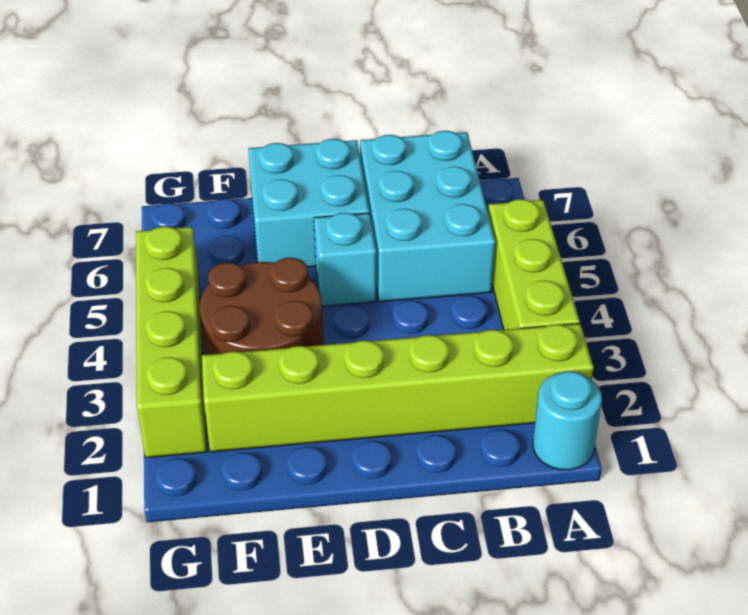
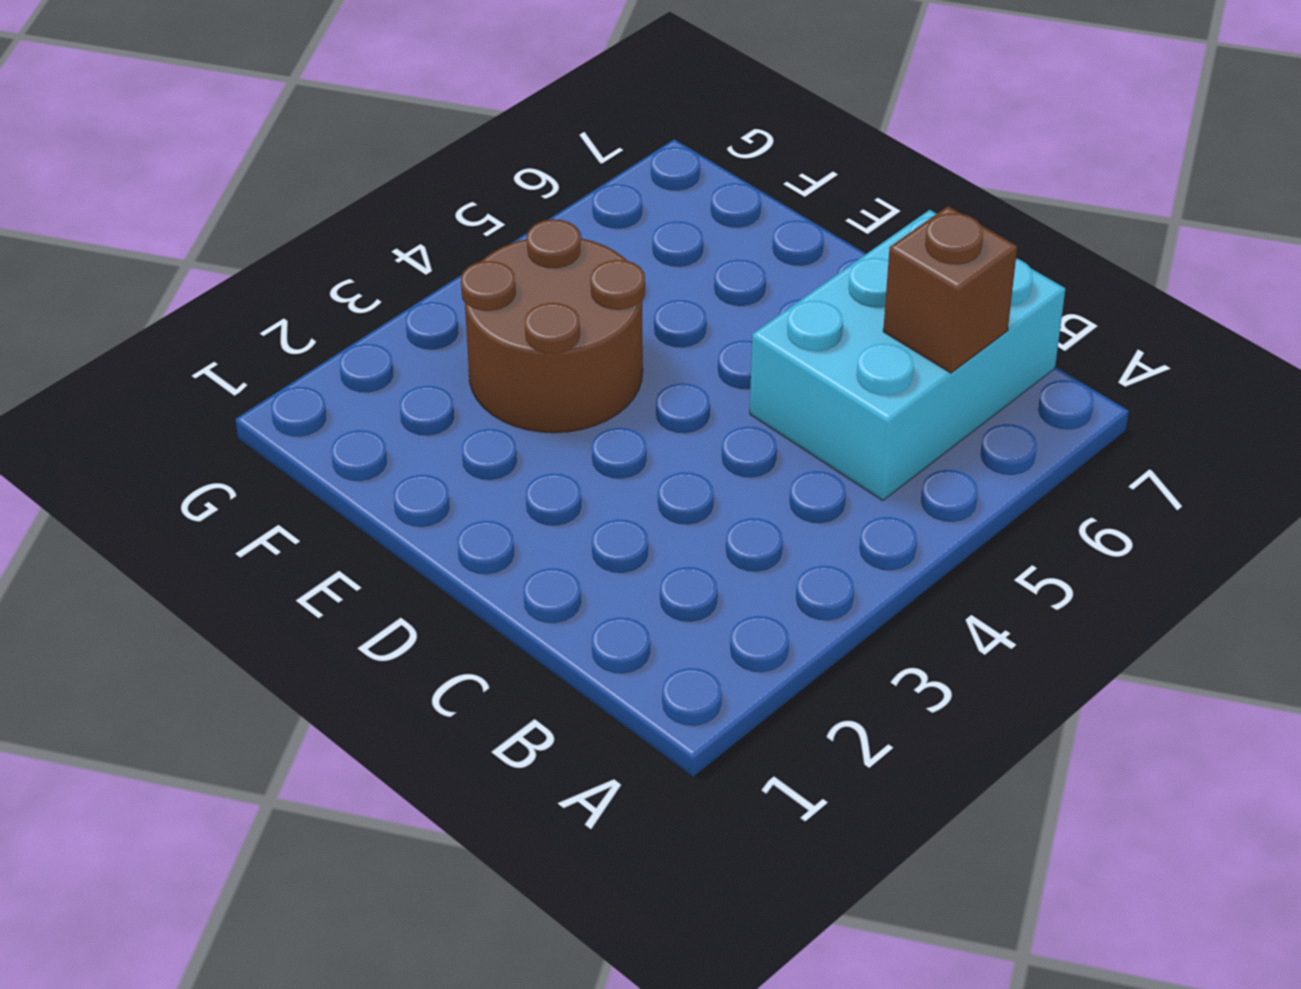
brown brick B6 level 2 -> none
none -> cyan round brick A1 level 1
none -> lime brick A2:F2 level 1

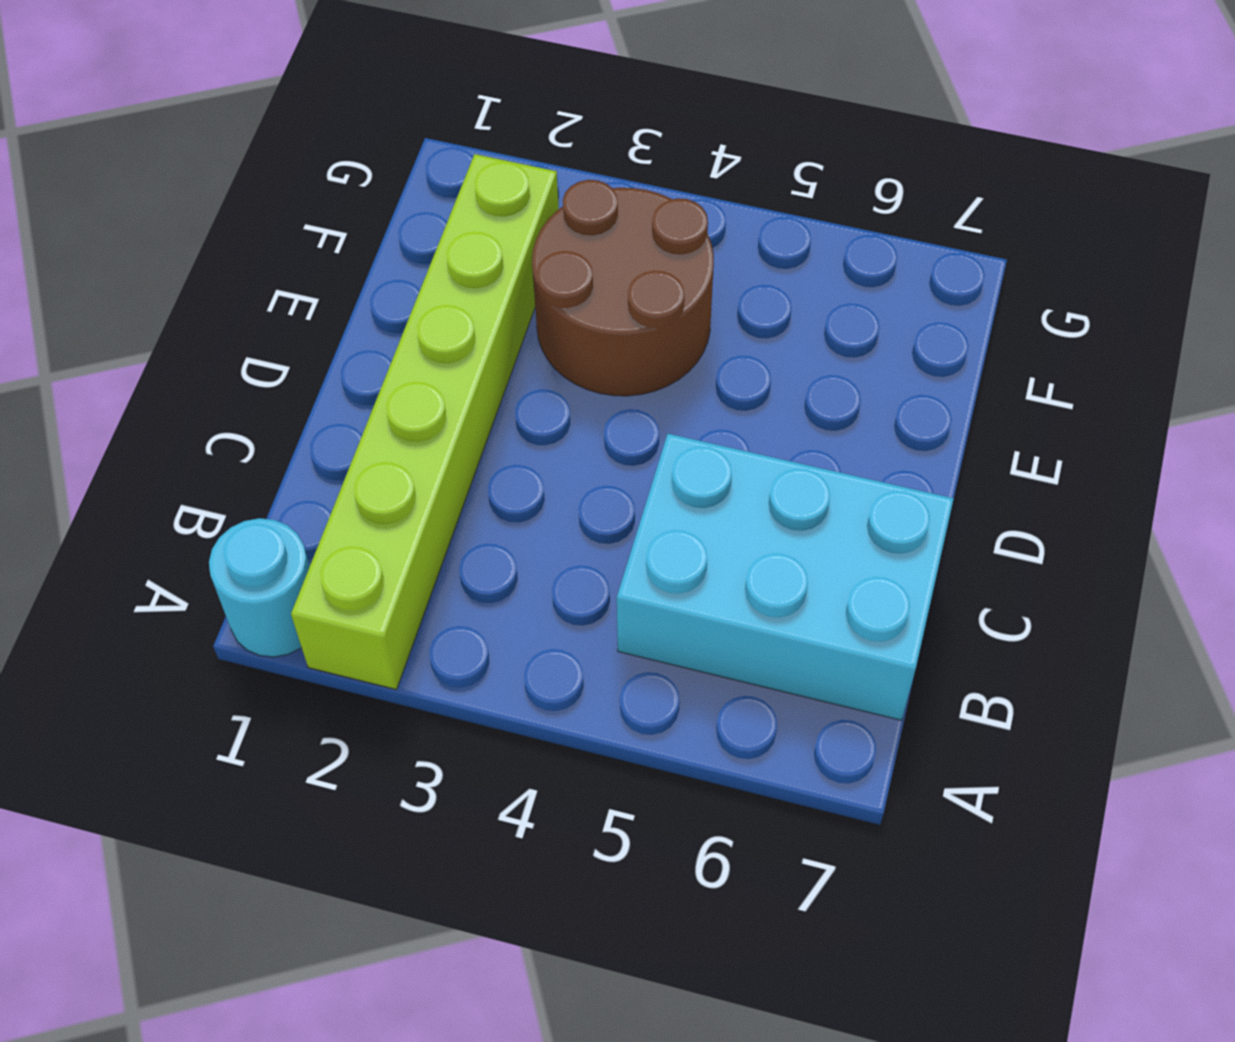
none -> lime brick A3:A5 level 1
none -> cyan brick D5 level 1

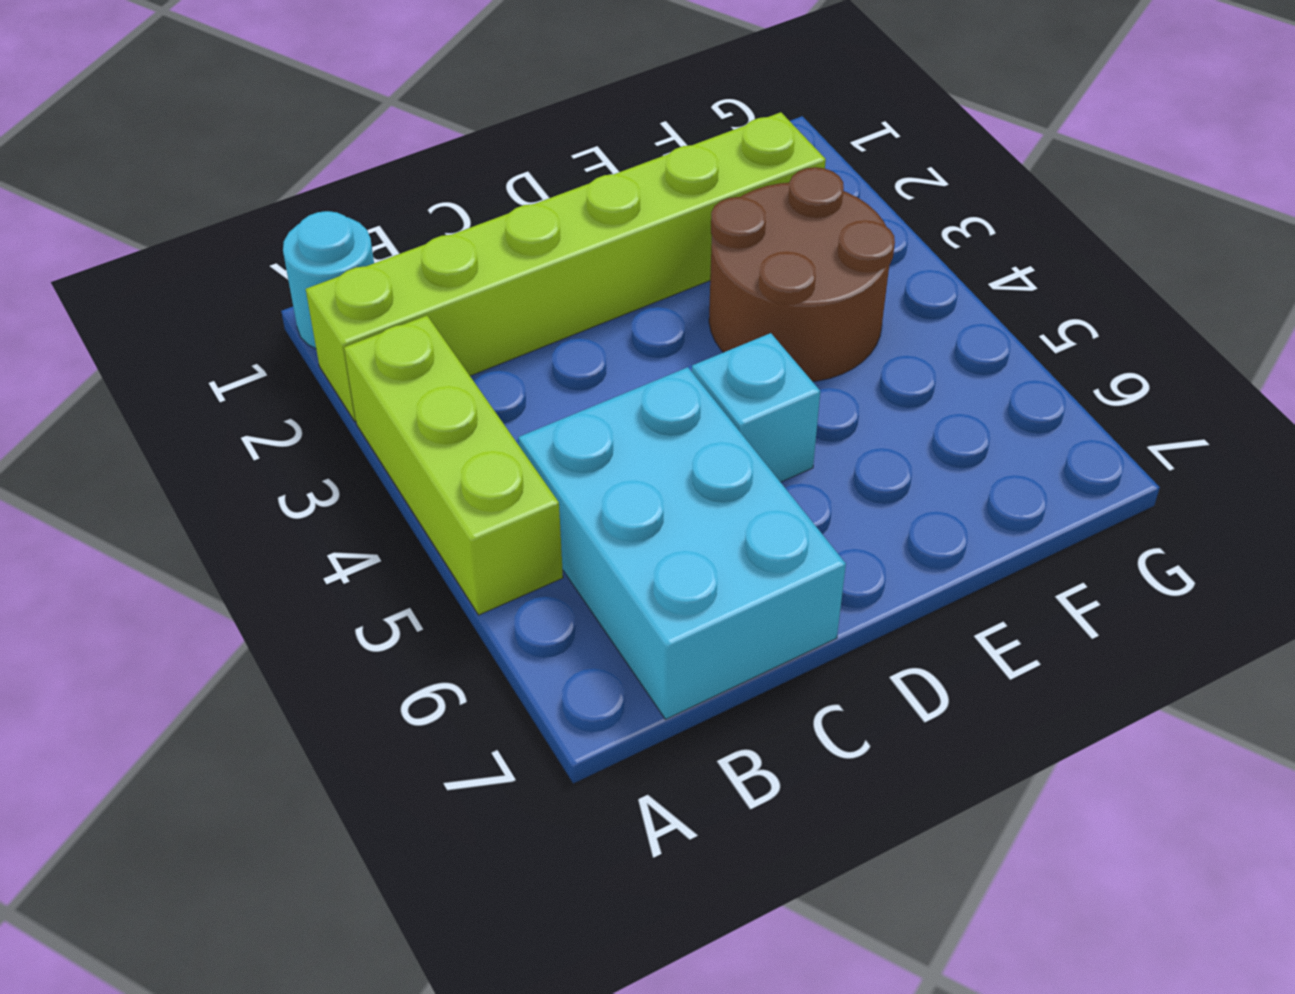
none -> cyan brick D6:E7 level 1
none -> lime brick G2:G5 level 1

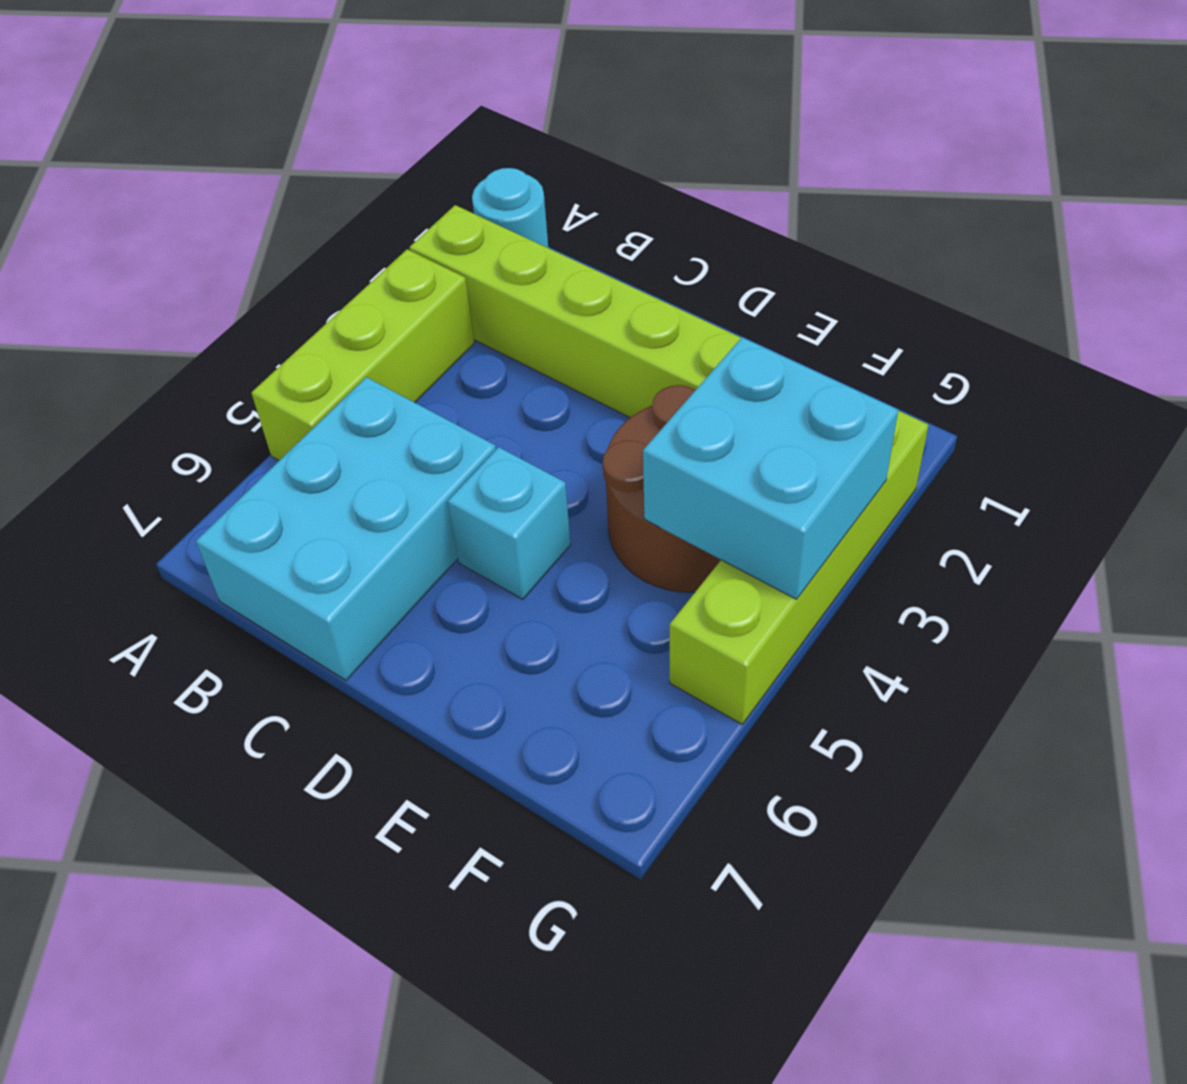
cyan brick F3:G4 level 2 -> cyan brick D6:E7 level 1

